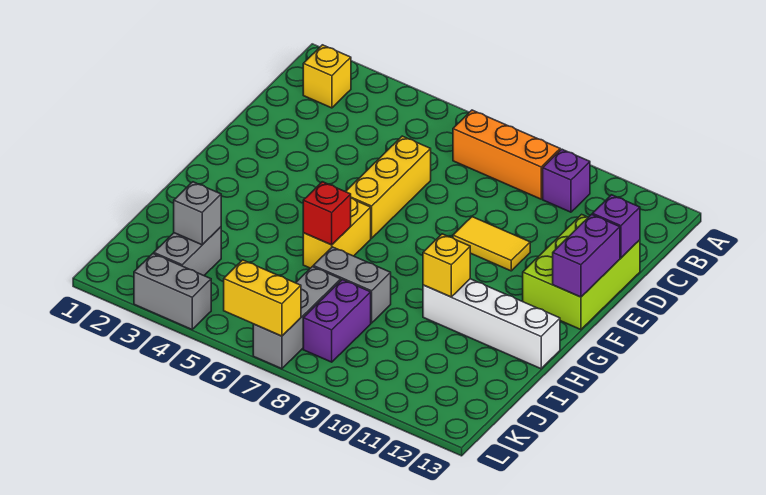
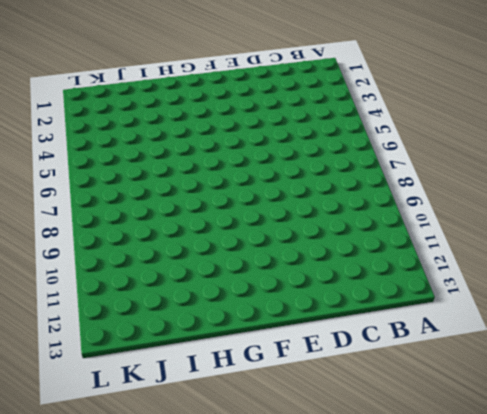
none -> yellow brick B2 level 1
none -> orange brick B7:B9 level 1
none -> purple brick B10 level 1

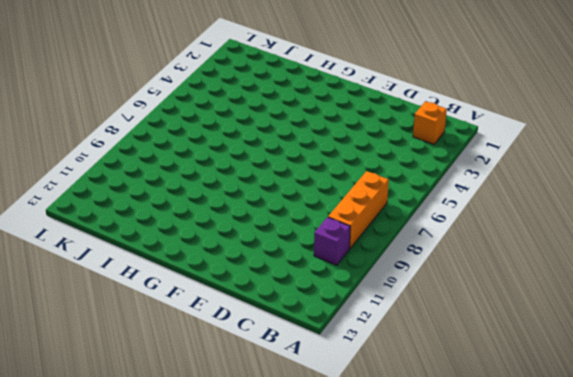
orange brick B2 level 1 -> yellow brick B2 level 1
none -> yellow brick D6:F6 level 1
none -> lime brick D12:F13 level 1
none -> yellow tile E9:E10 level 1

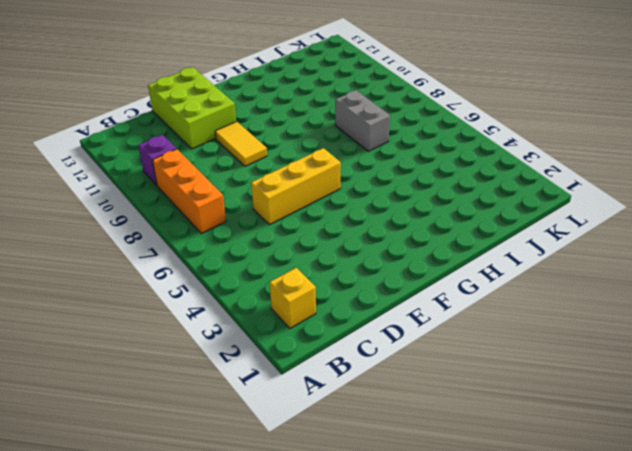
lime brick D11:E13 level 1 -> lime brick D12:F13 level 1
none -> yellow brick G6:H6 level 1
none -> white brick H10:H13 level 1
none -> grey brick J3:K3 level 1

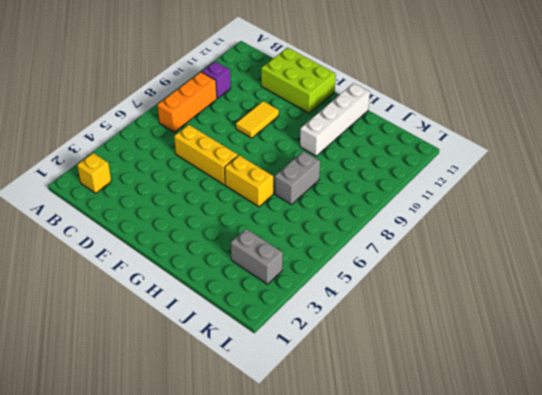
none -> grey brick J7:L7 level 1
none -> purple brick J8:K8 level 1
none -> grey brick L3:L4 level 1

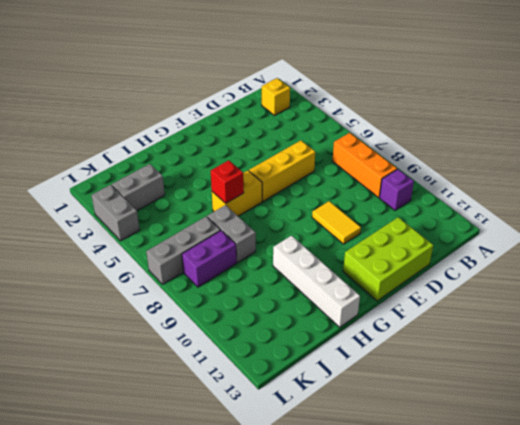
none -> purple brick D13 level 2
none -> purple brick E13:F13 level 2
none -> yellow brick H10 level 2

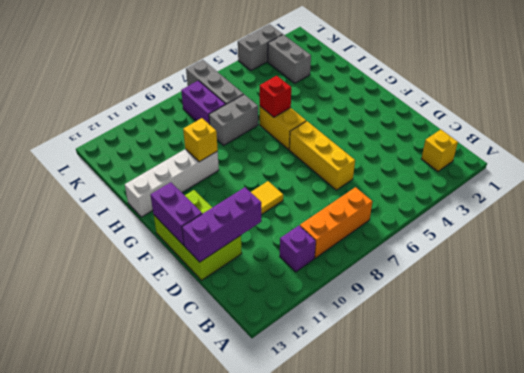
purple brick D11:D13 level 2 -> purple brick D13 level 2
none -> grey brick J3 level 2
none -> yellow brick L6:L7 level 2

